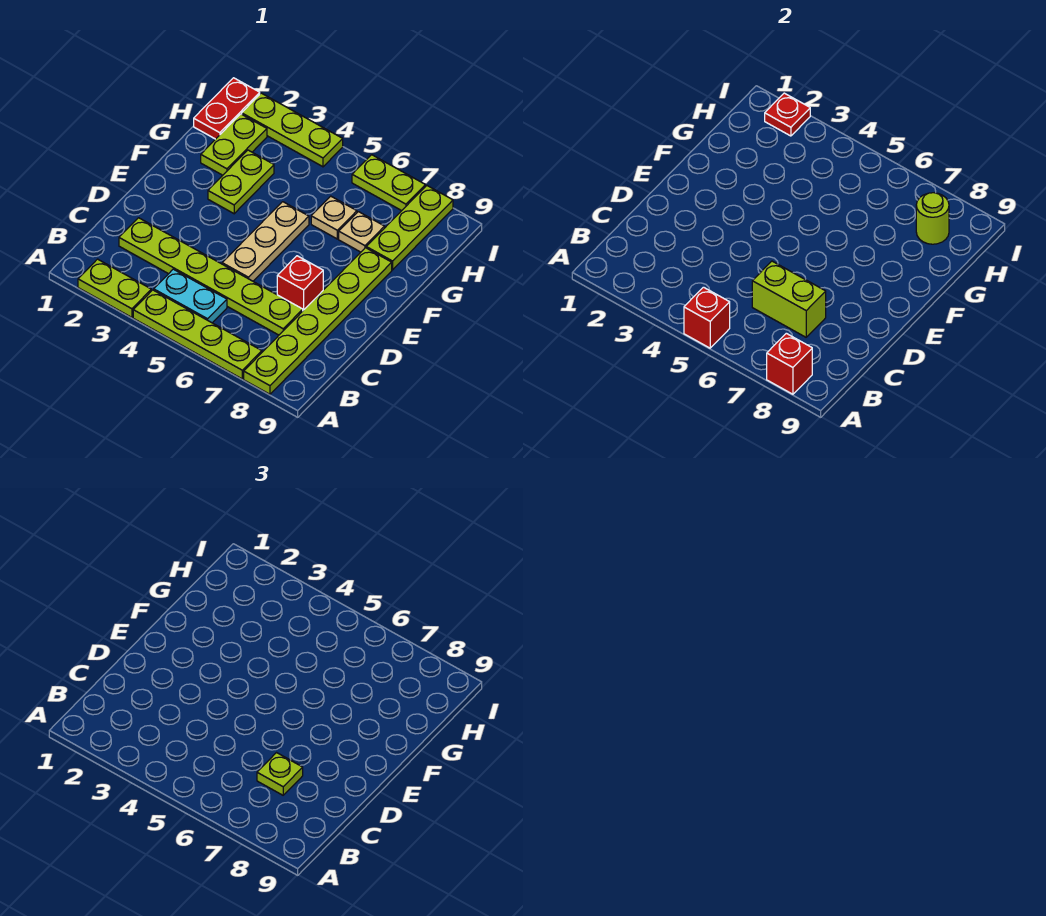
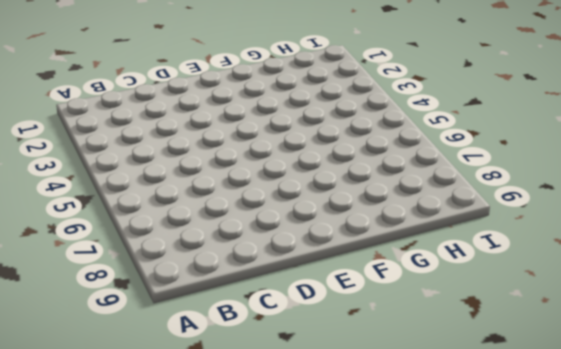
none -> lime plate A2:A3 level 1
none -> lime plate A4:A7 level 1
none -> lime plate A8:F8 level 1

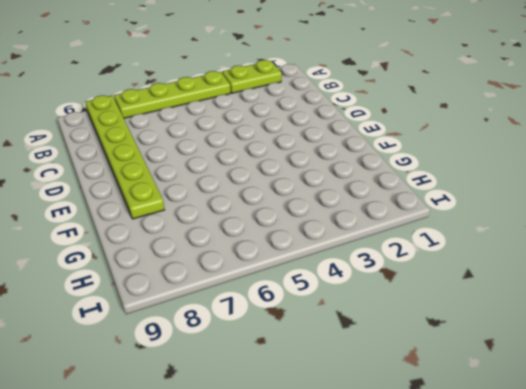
none -> cyan plate B4:B5 level 1
none -> lime plate C2:C7 level 1
none -> tan plate D5:F5 level 1

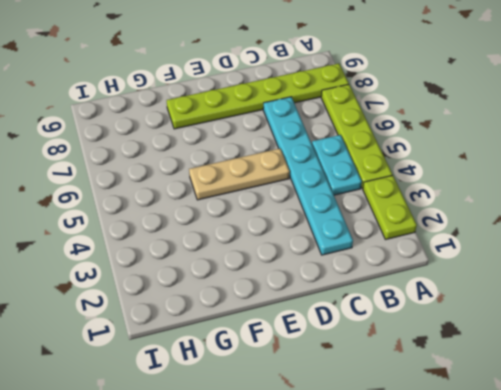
cyan plate C2:C7 level 1 -> lime plate C2:C7 level 1
none -> red brick D7 level 1
none -> lime plate F3:G3 level 1
none -> lime plate G2:H2 level 1

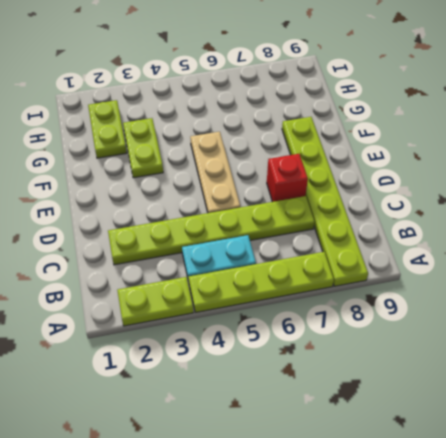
none -> tan plate G6 level 1
none -> tan plate G7 level 1
none -> lime plate G8:I8 level 1

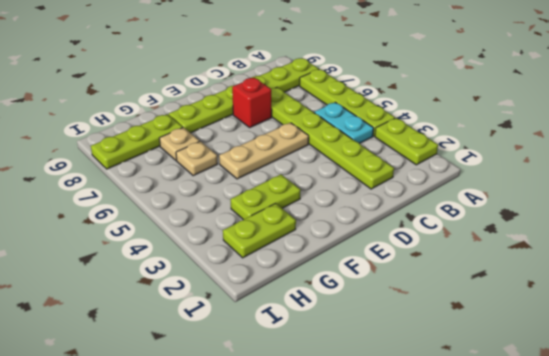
none -> red plate H1:I1 level 1
none -> lime plate I2:I4 level 1
none -> lime plate I6:I7 level 1

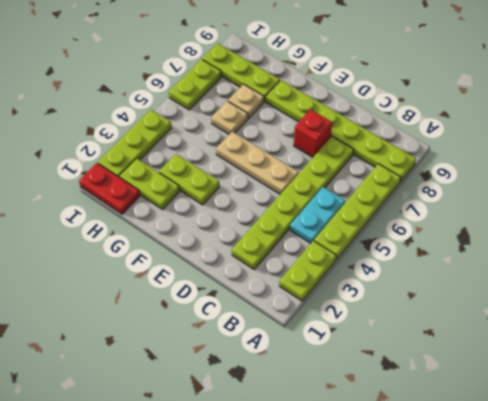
none -> red brick A5 level 2
none -> red brick A8 level 2
none -> lime brick C6:C7 level 2

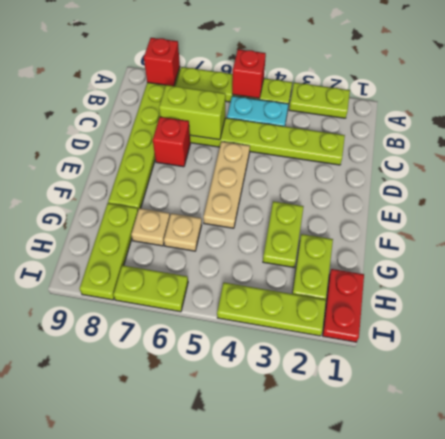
none -> lime round brick H8 level 2
none -> red plate I2 level 2
none -> lime plate C7 level 3

